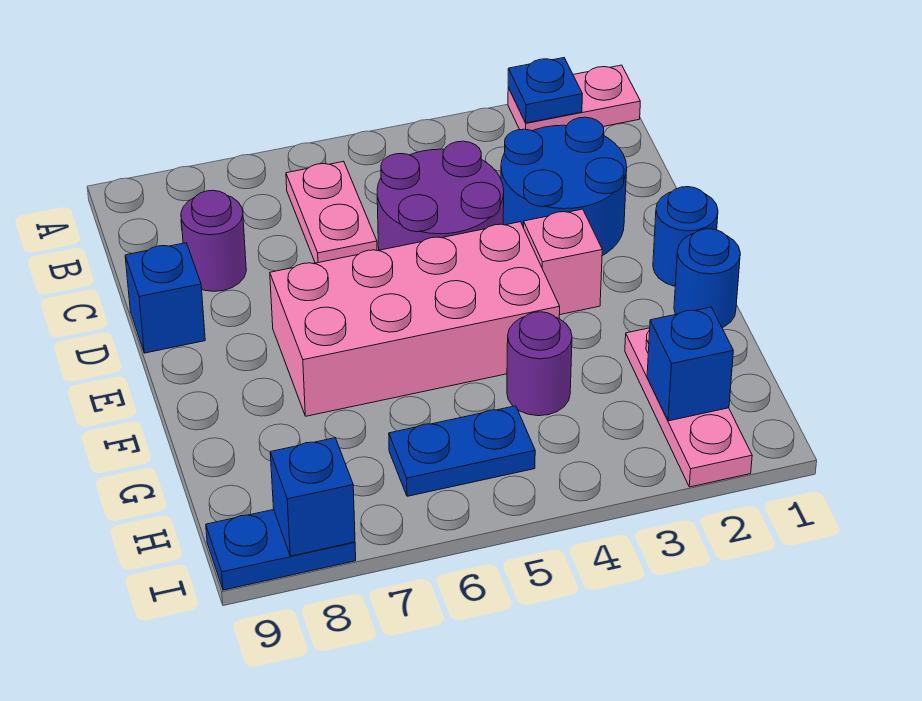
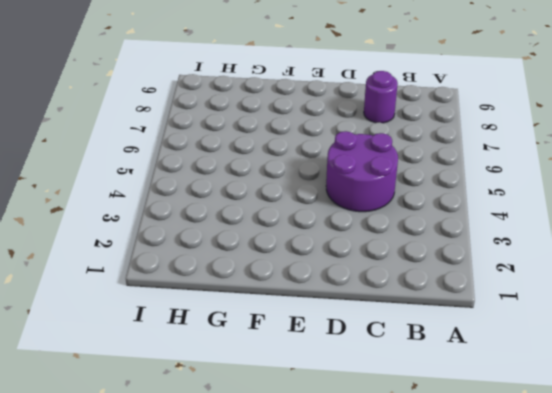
none -> pink plate A1:A2 level 1
none -> pink plate B6:C6 level 1
none -> blue round brick C2:D3 level 1

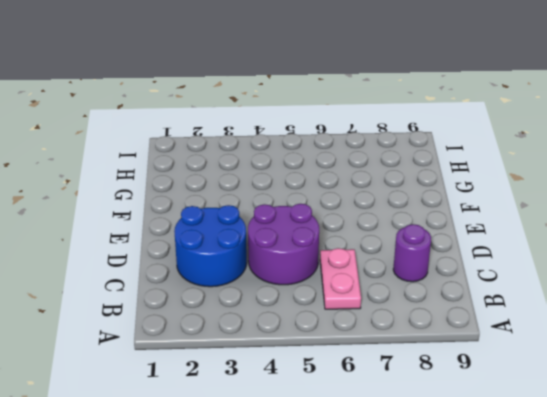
none -> pink plate A1:A2 level 1
none -> blue brick D9 level 1
none -> blue round brick E1 level 1

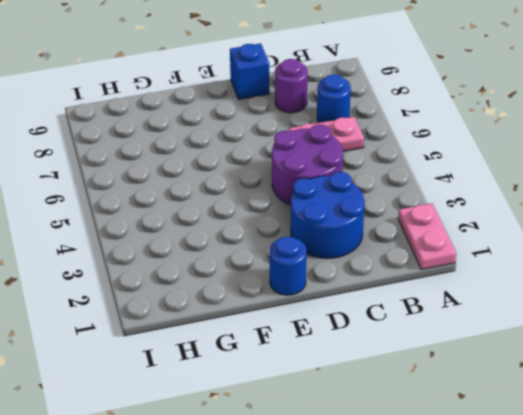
blue round brick B7 level 1 -> blue round brick F1 level 1
none -> pink brick E3 level 1
none -> pink brick E4:F7 level 1
none -> pink plate G2:I2 level 1

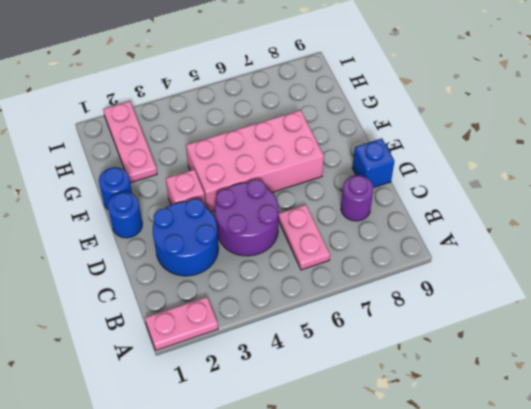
none -> purple round brick G4 level 1
none -> blue plate H5:H6 level 1
none -> blue plate I8:I9 level 1

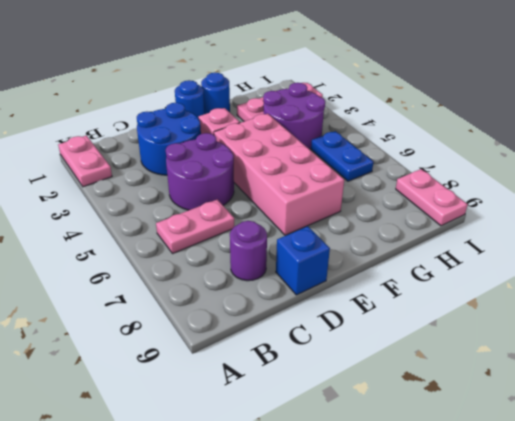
purple round brick G3:H4 level 1 -> purple round brick G4 level 1
pink plate I8:I9 level 1 -> blue plate I8:I9 level 1
none -> blue plate A2 level 2
none -> blue brick H2 level 2
none -> blue brick I8 level 2

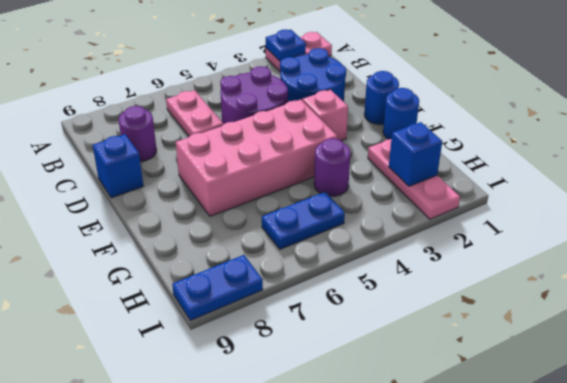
none -> blue brick I8 level 2

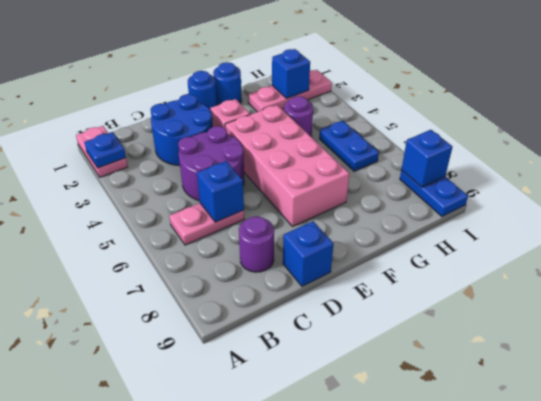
blue brick C6 level 2 -> none

